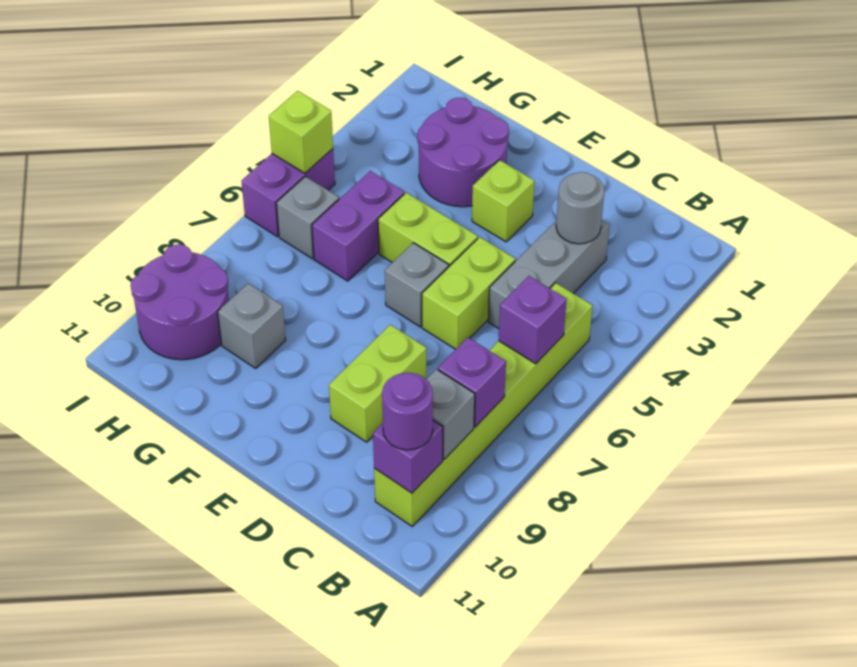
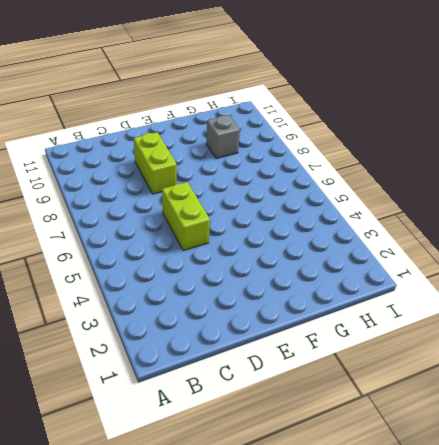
none -> lime brick B5:B10 level 1
none -> grey brick C3:C5 level 1
none -> lime brick E3 level 1

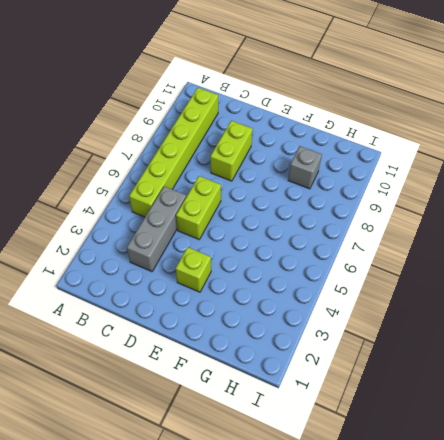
none -> lime brick E5:F5 level 1
none -> grey brick E6 level 1
none -> purple round brick F2:G3 level 1

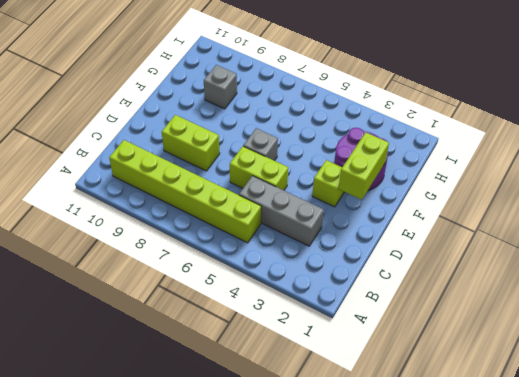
lime brick E2:F2 level 2 -> lime brick E5:F5 level 1
none -> purple brick G5:G6 level 1
none -> grey brick H6 level 1
none -> purple round brick H9:I10 level 1

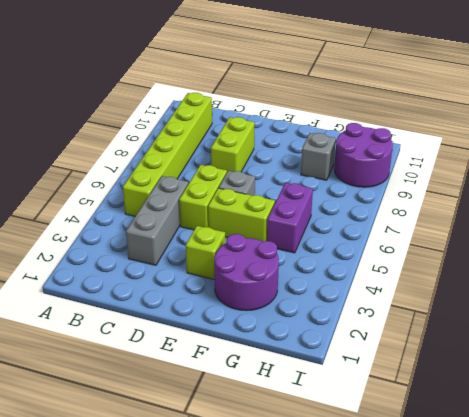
none -> grey brick H6 level 1
none -> purple brick I5:I6 level 1
none -> purple brick B6 level 2

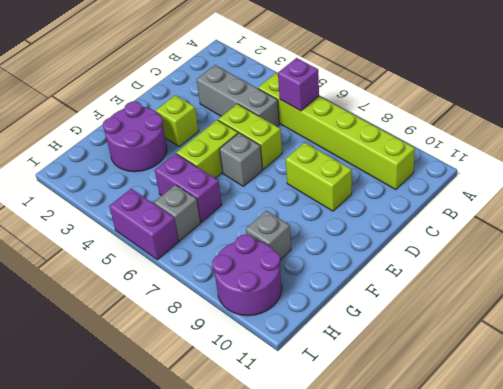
none -> purple brick B8 level 2
none -> grey brick B9 level 2
none -> purple brick B10 level 2

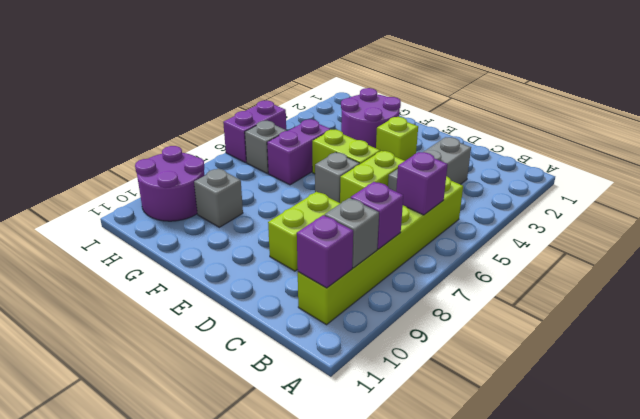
none -> grey round brick C3 level 2
none -> lime brick I5 level 2
none -> purple round brick B10 level 3

